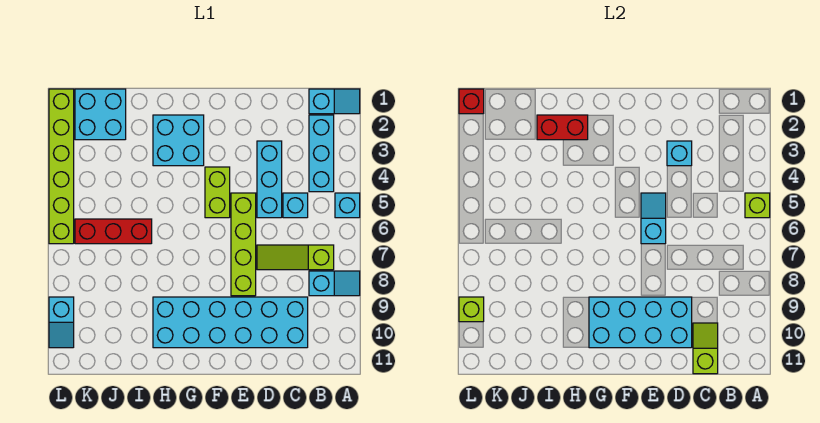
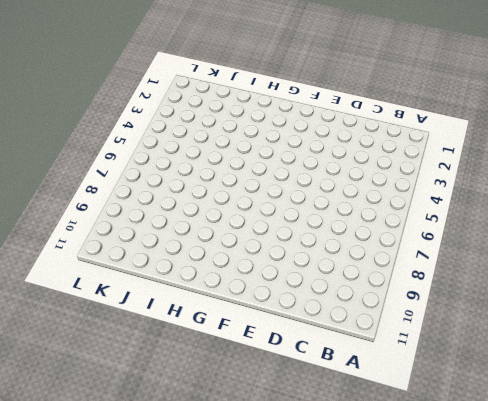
none -> cyan slope A1:B1 level 1 top B
none -> cyan brick A5 level 1
none -> cyan slope A8:B8 level 1 top B

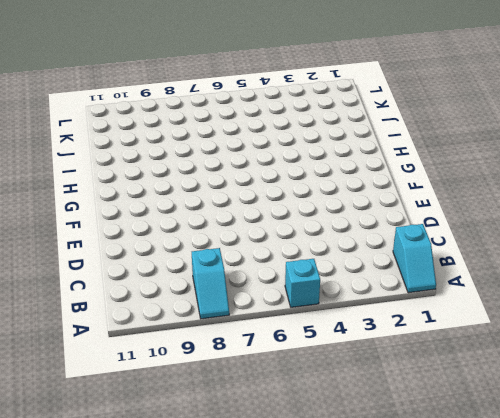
none -> cyan brick B2:B4 level 1
none -> lime slope B7:D7 level 1 top B
none -> cyan brick C5 level 1

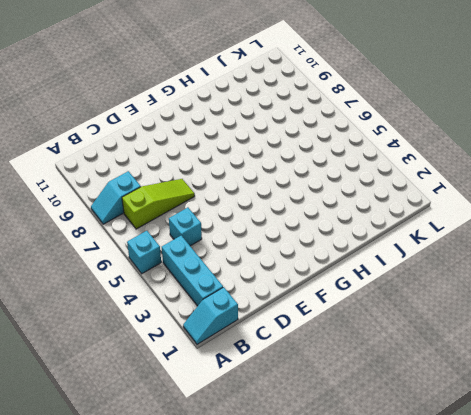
none -> cyan brick C9:H10 level 1
none -> cyan brick D3:D5 level 1
none -> lime brick E5:E8 level 1

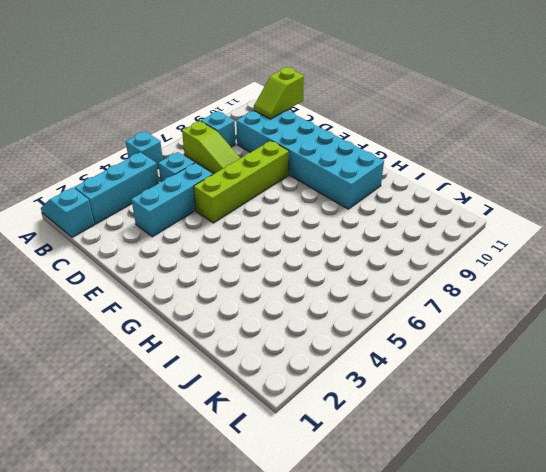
none -> lime brick F4:F5 level 1
none -> cyan brick G2:H3 level 1
none -> red brick I6:K6 level 1

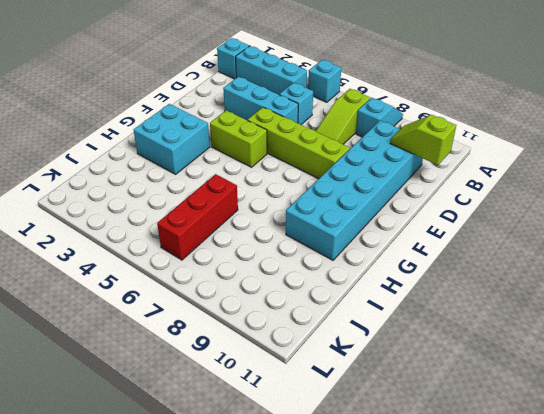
none -> cyan brick J1:K2 level 1
none -> lime brick L1:L6 level 1
none -> cyan slope L9:L10 level 1 top 9

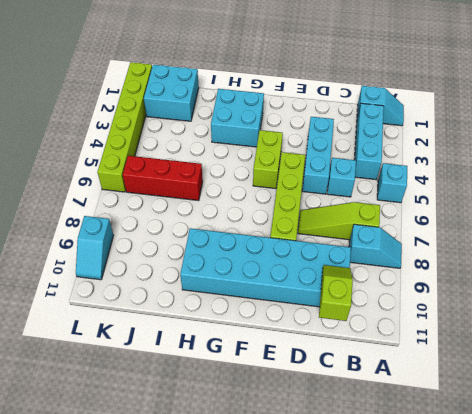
none -> lime brick A5 level 2
none -> cyan brick D3 level 2
none -> cyan brick D9:G10 level 2

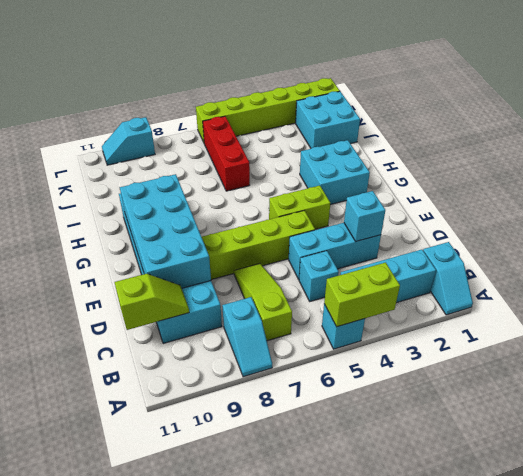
lime brick A4:A5 level 2 -> lime brick A5 level 2
none -> cyan slope E5:E6 level 2 top 6
none -> red brick H2:I2 level 2
none -> red brick L1 level 2

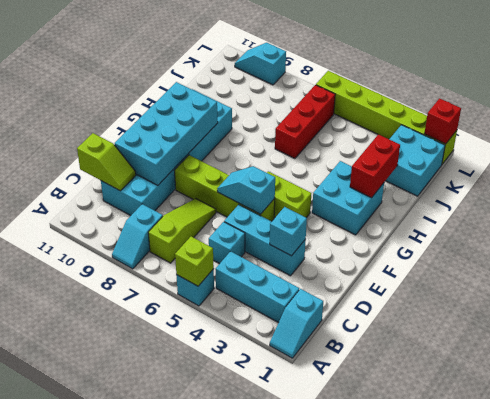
cyan slope E5:E6 level 2 top 5 -> cyan slope E5:E6 level 2 top 6
none -> lime brick L9 level 2

